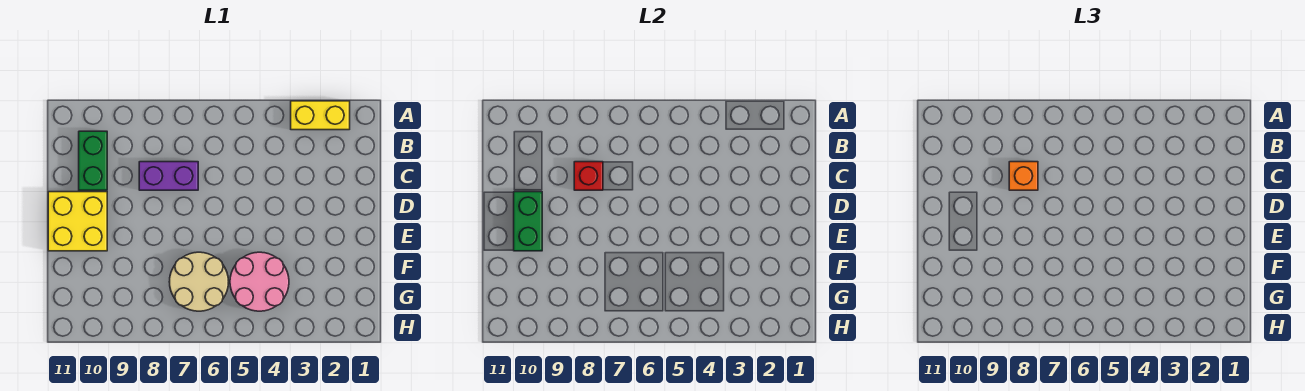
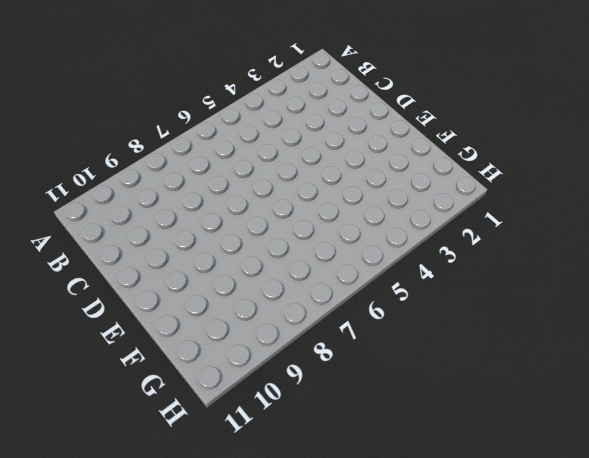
none -> yellow brick A2:A3 level 1
none -> green brick B10:C10 level 1

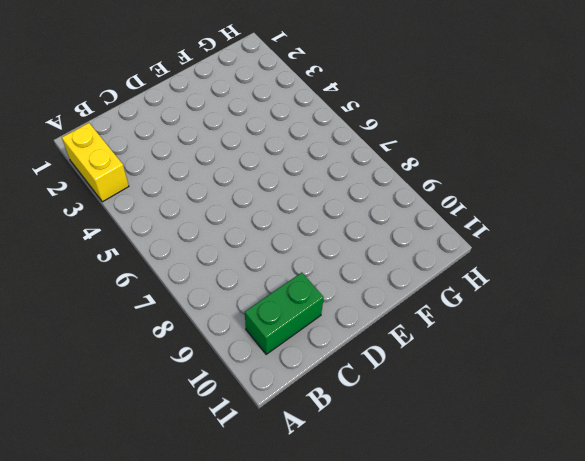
none -> purple brick C7:C8 level 1
none -> yellow brick D10:E11 level 1

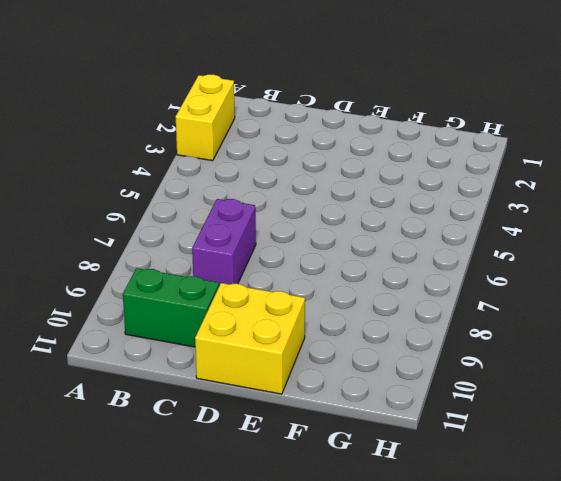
none -> pink round brick F4:G5 level 1
none -> tan round brick F6:G7 level 1

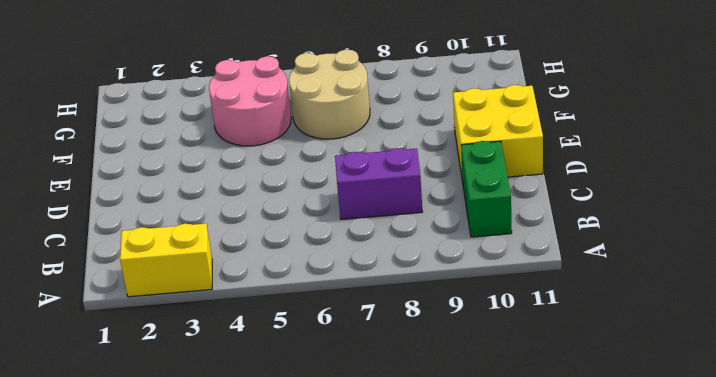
none -> red brick C8 level 2
none -> green brick D10:E10 level 2

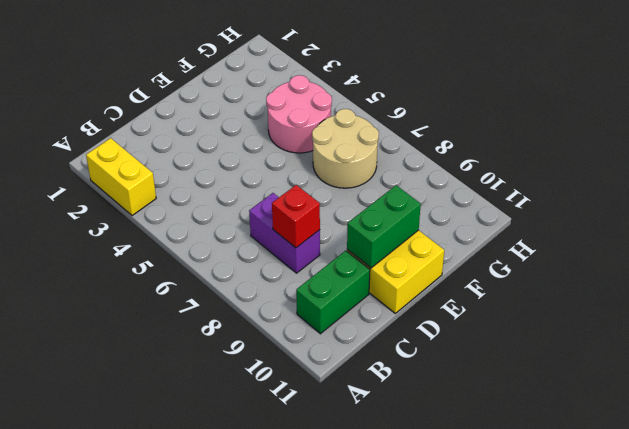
none -> orange brick C8 level 3

